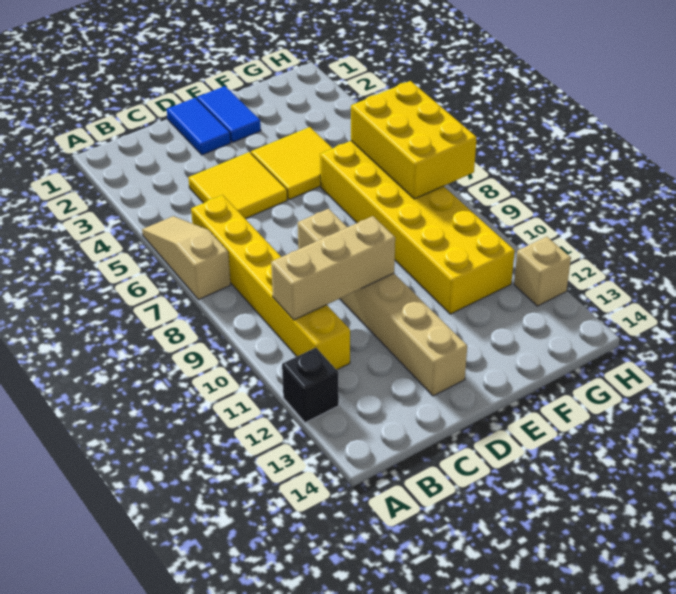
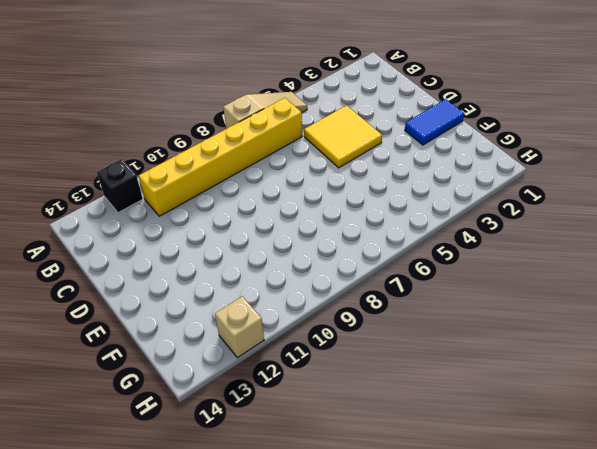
none -> blue tile D1:D2 level 1
none -> tan brick D8:D13 level 1
none -> yellow tile E4:F5 level 1

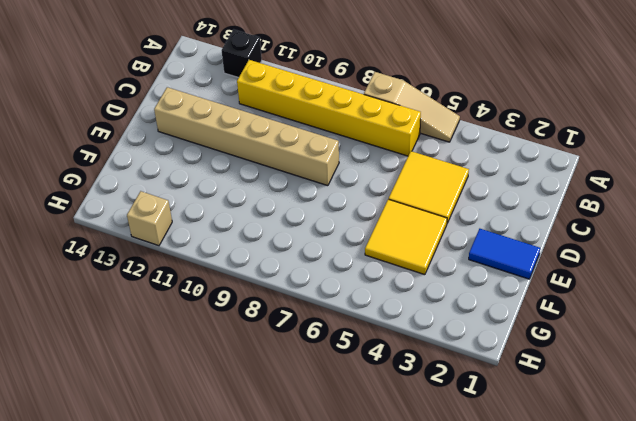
none -> blue tile D1:D2 level 1
none -> yellow brick F6:G11 level 1
none -> tan brick B10:D10 level 2

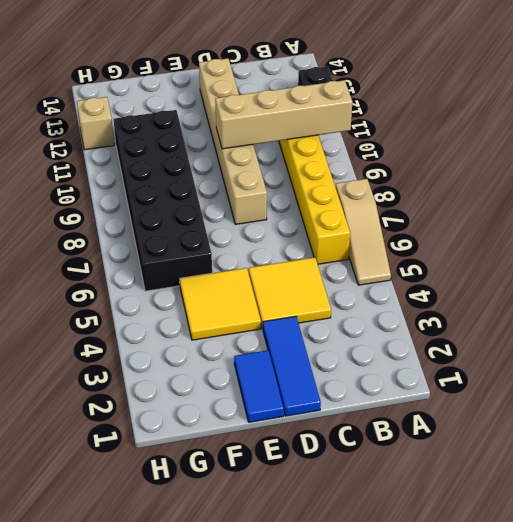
tan brick A10:D10 level 2 -> tan brick B10:D10 level 2
blue tile D1:D3 level 1 -> blue tile D1:D2 level 1
black brick F6:G11 level 1 -> yellow brick F6:G11 level 1
none -> yellow brick G6:H8 level 2

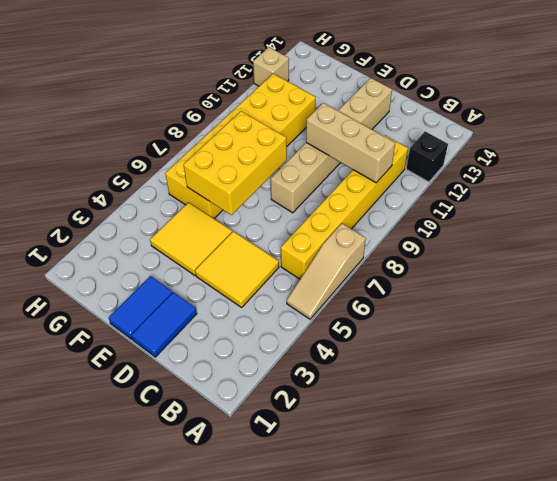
yellow brick E6:F8 level 2 -> yellow brick G6:H8 level 2

